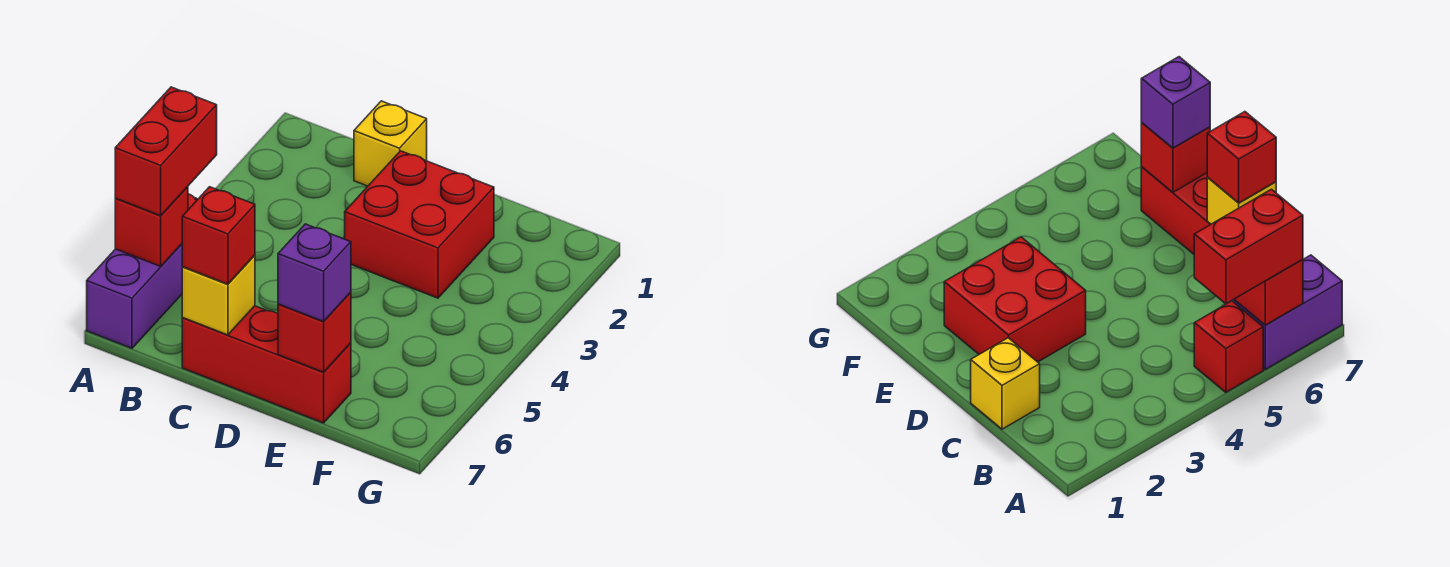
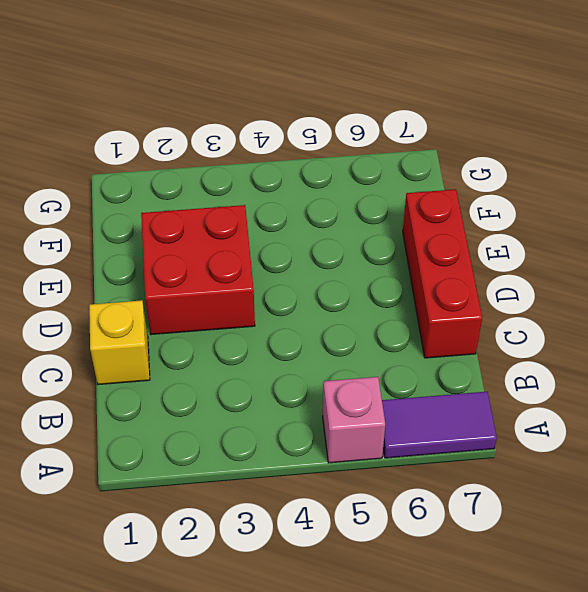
pink brick A5 level 1 -> red brick A5 level 1
purple tile A6:A7 level 1 -> purple brick A6:A7 level 1
none -> red brick A6 level 2
none -> yellow brick C7 level 2

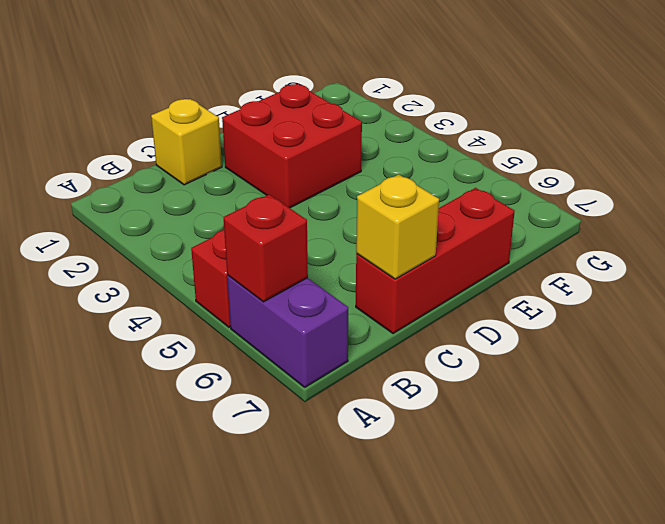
none -> red brick E7 level 2
none -> red brick A5:A6 level 3

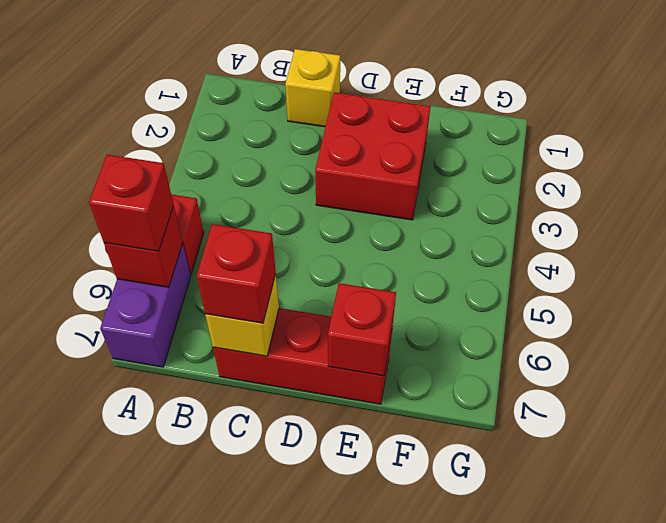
red brick A6 level 3 -> red brick A5:A6 level 3
none -> purple brick E7 level 3

